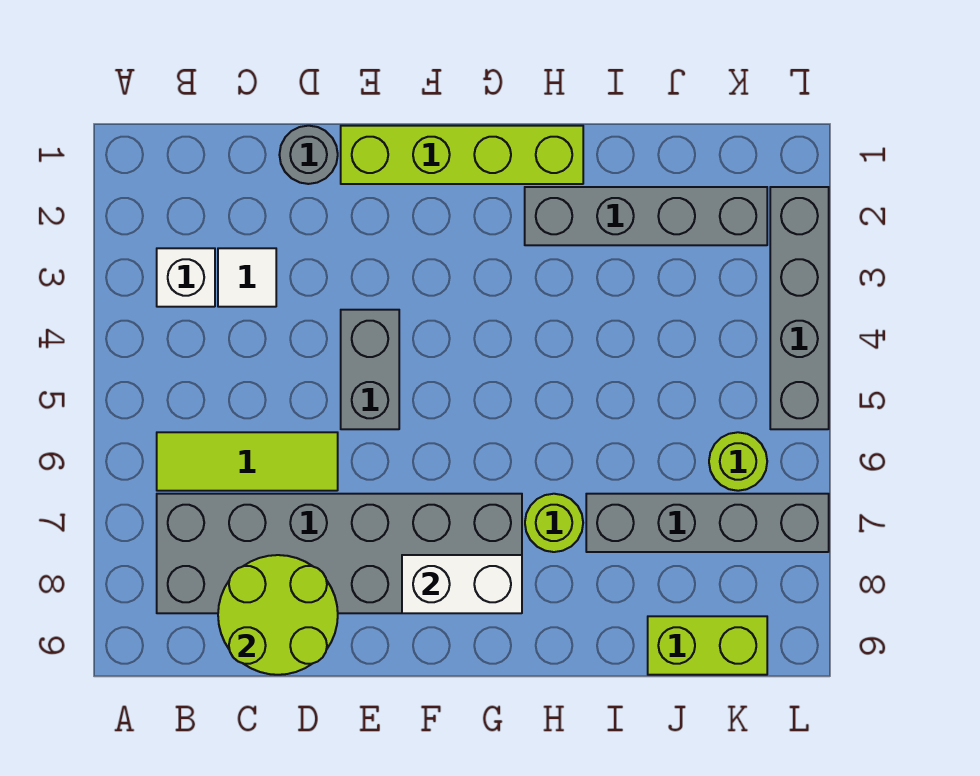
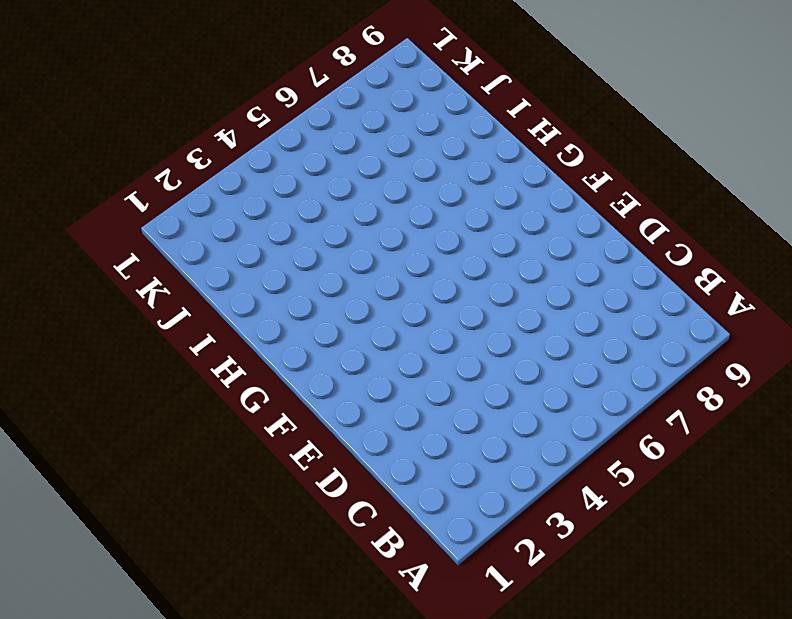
none -> white brick B3 level 1
none -> lime tile B6:D6 level 1
none -> grey brick B7:G8 level 1

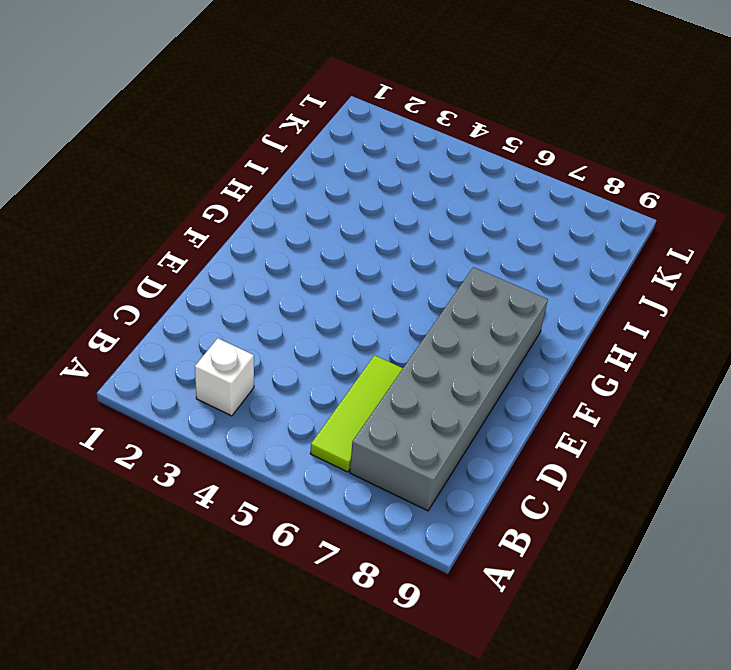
none -> white tile C3 level 1
none -> grey round brick D1 level 1
none -> lime brick E1:H1 level 1

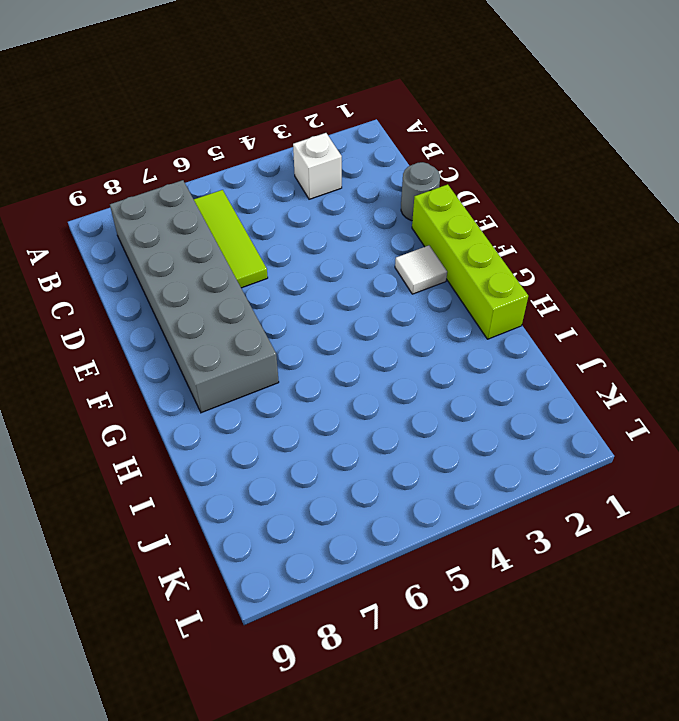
white tile F2 level 1 -> white tile C3 level 1
none -> grey brick E4:E5 level 1
none -> grey brick H2:K2 level 1
none -> lime round brick H7 level 1

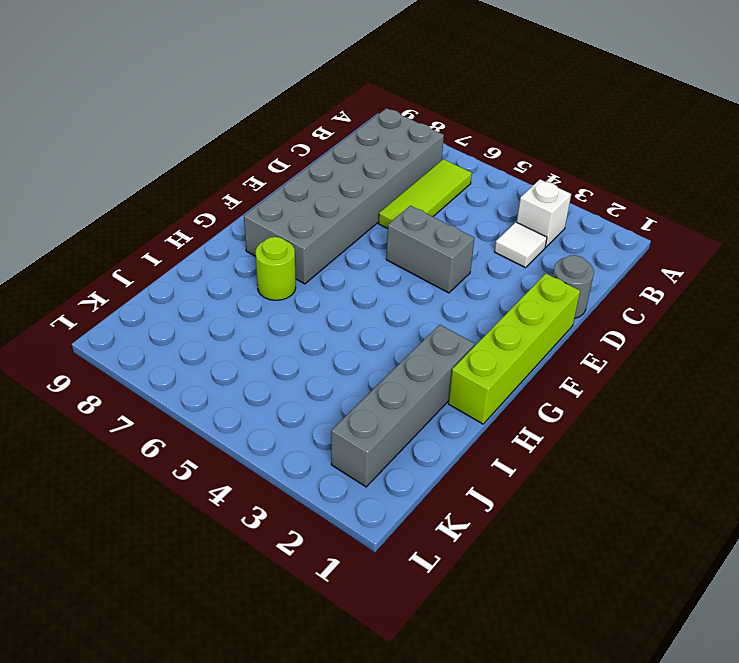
none -> grey brick I7:L7 level 1
none -> lime brick J9:K9 level 1
none -> lime round brick K6 level 1

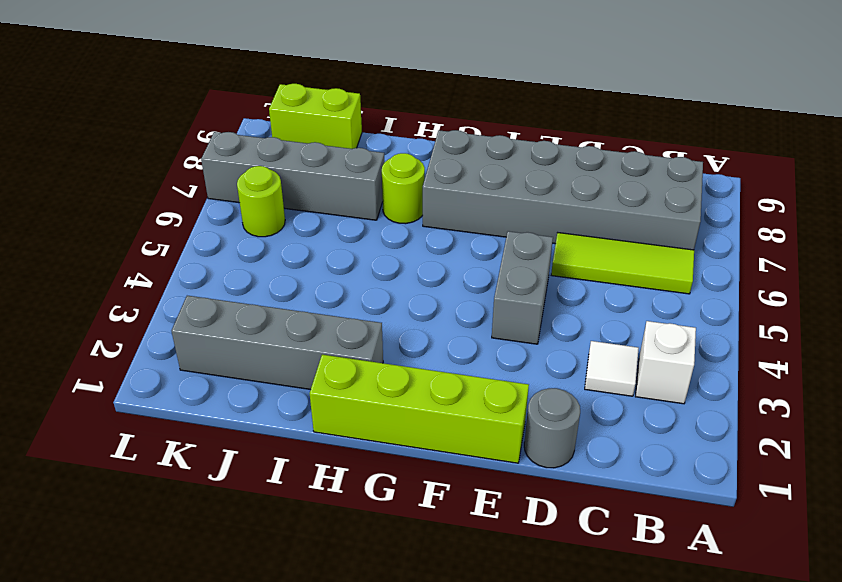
none -> grey brick L2:L5 level 1
none -> lime round brick C8:D9 level 2
none -> white brick F8:G8 level 2

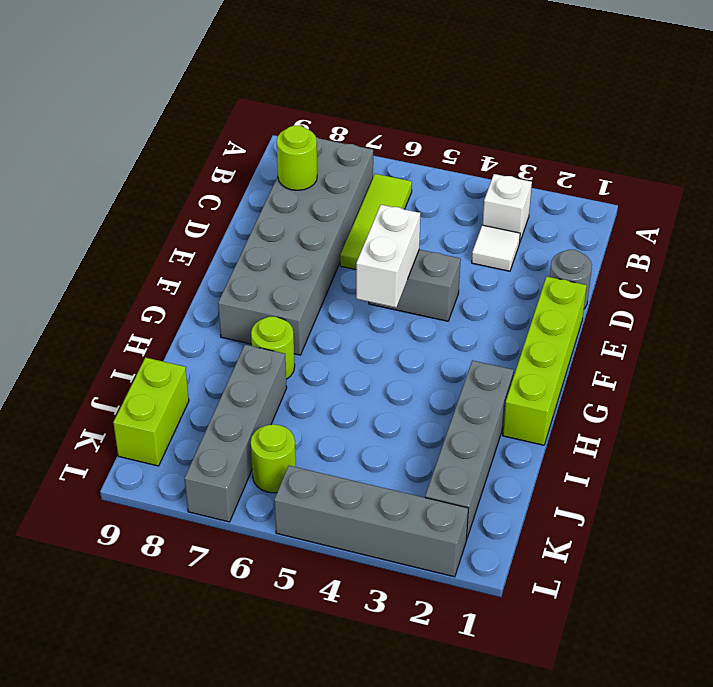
lime round brick C8 level 2 -> lime round brick C8:D9 level 2
white brick E5:F5 level 2 -> white brick F8:G8 level 2

